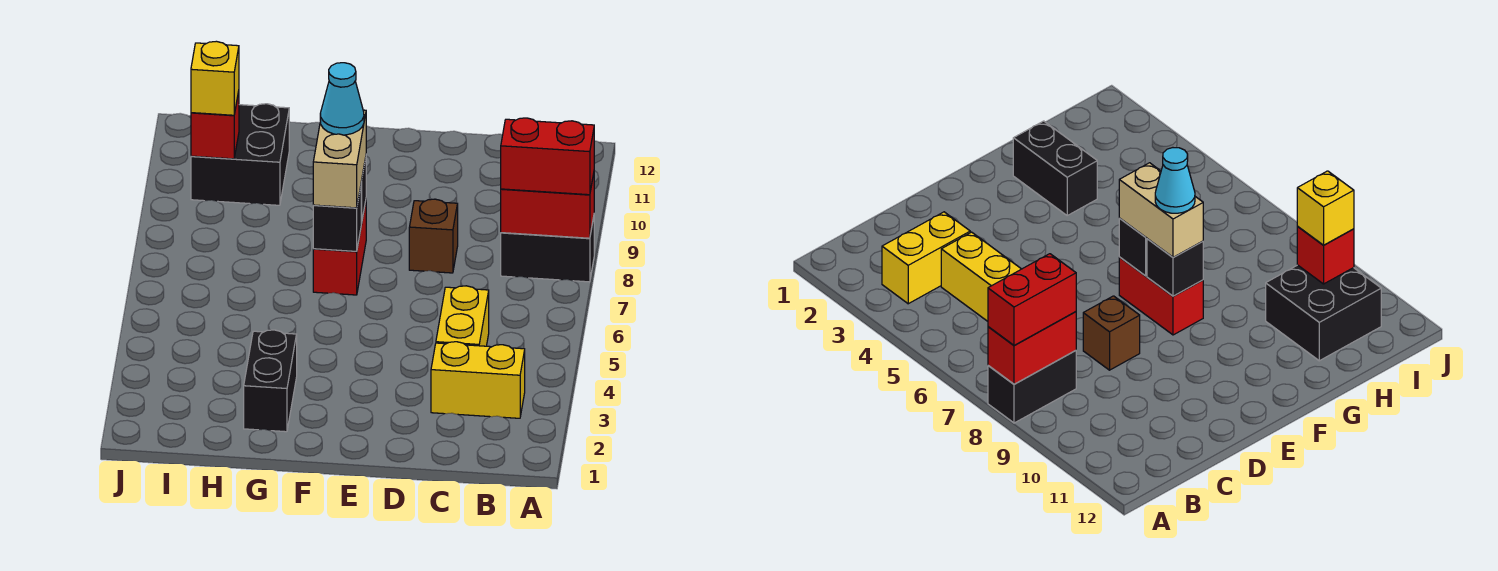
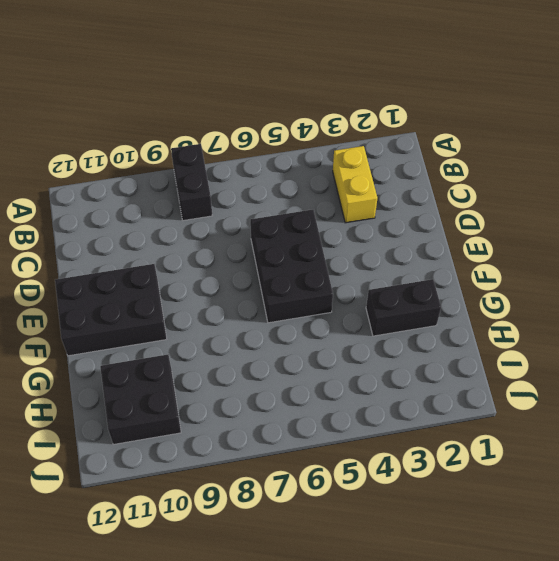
black brick D5:F6 level 1 -> none
black brick E10:F12 level 1 -> none
none -> yellow brick C4:C5 level 1
none -> brown brick D8 level 1
none -> red brick F7:F8 level 1

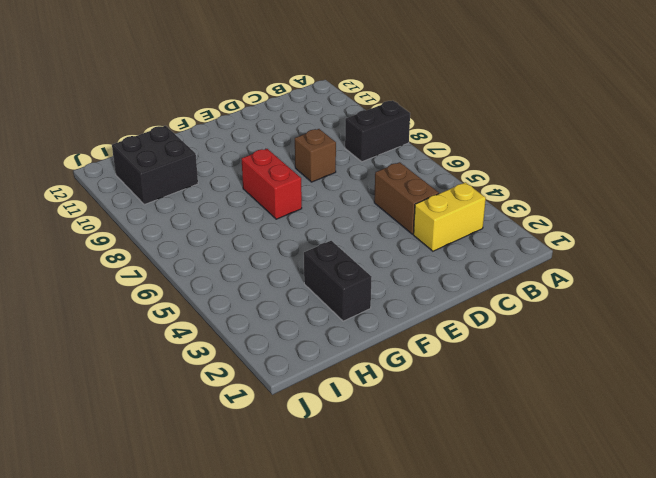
brown brick C4:C5 level 1 -> yellow brick C4:C5 level 1
none -> red brick A8:B8 level 2
none -> black brick F7 level 2
none -> black brick F8 level 2

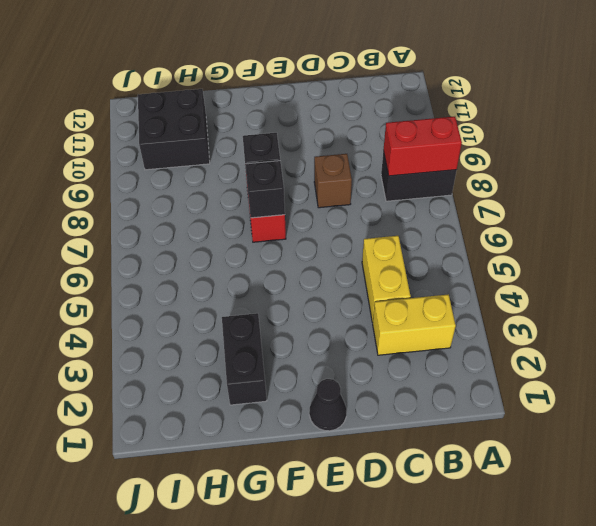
black cone E1 level 1 -> none
none -> red brick I10 level 2
none -> red brick A8:B8 level 3
none -> tan brick F7:F8 level 3

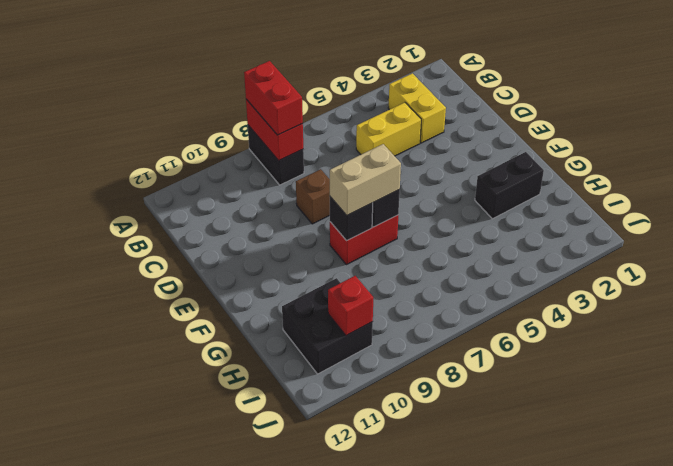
none -> yellow brick I10 level 3
none -> cyan cone F8 level 4

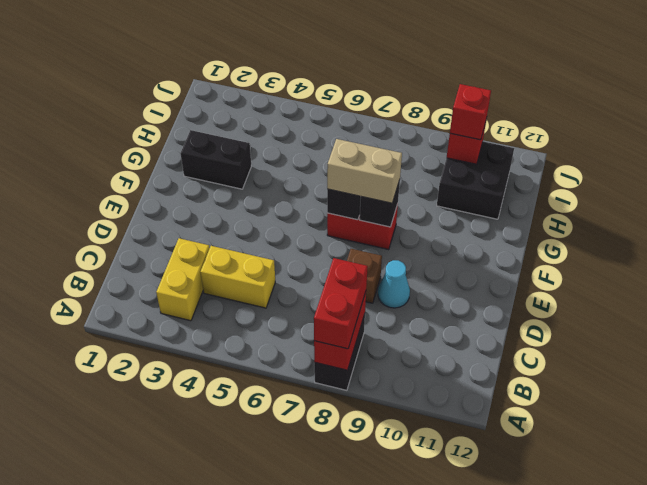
cyan cone D9 level 1 -> cyan cone F8 level 4
red brick I10 level 3 -> yellow brick I10 level 3

